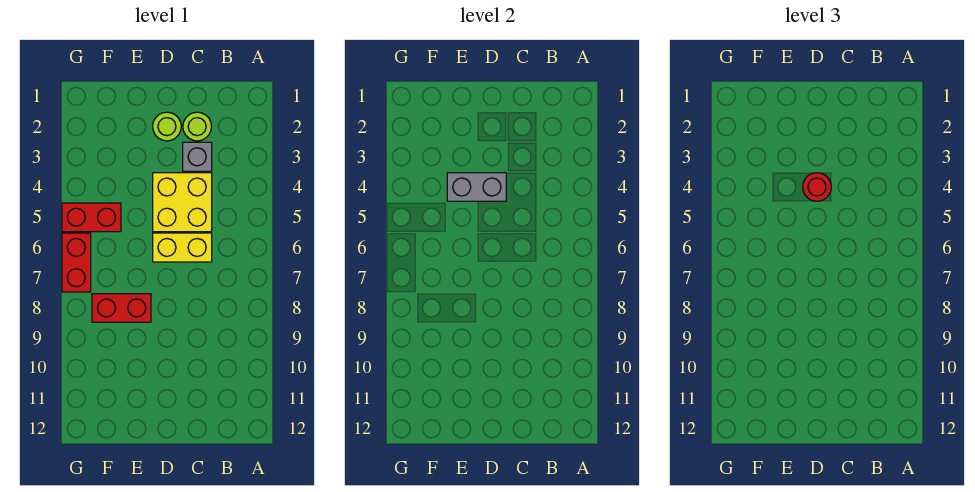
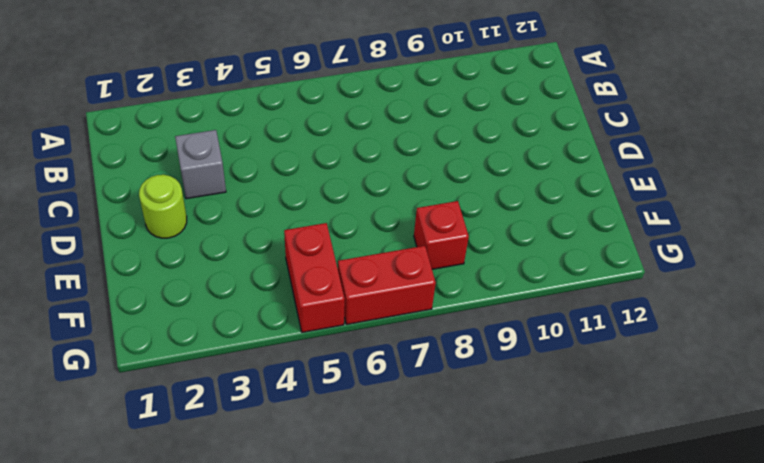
red brick F8 level 1 -> red brick E8:F8 level 1
none -> lime round brick C2 level 1
none -> yellow brick C4:D5 level 1

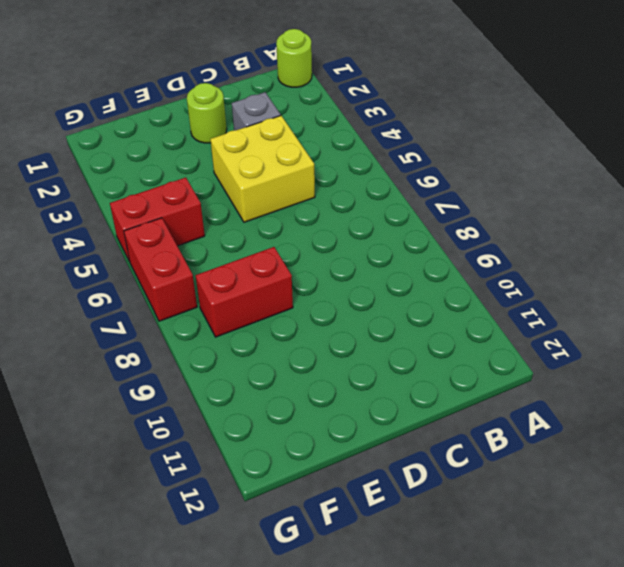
lime round brick A1 level 1 -> lime round brick C2 level 1
none -> yellow brick C6:D6 level 1
none -> grey brick D4:E4 level 2

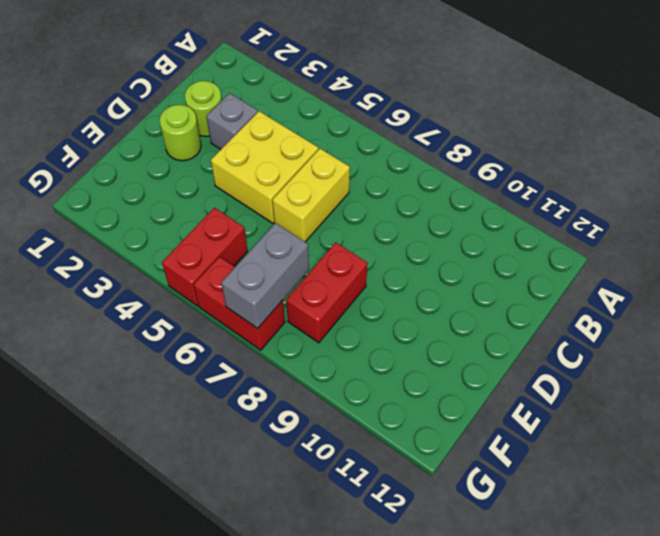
grey brick F7:G7 level 2 -> grey brick D4:E4 level 2
none -> red round brick D4 level 3

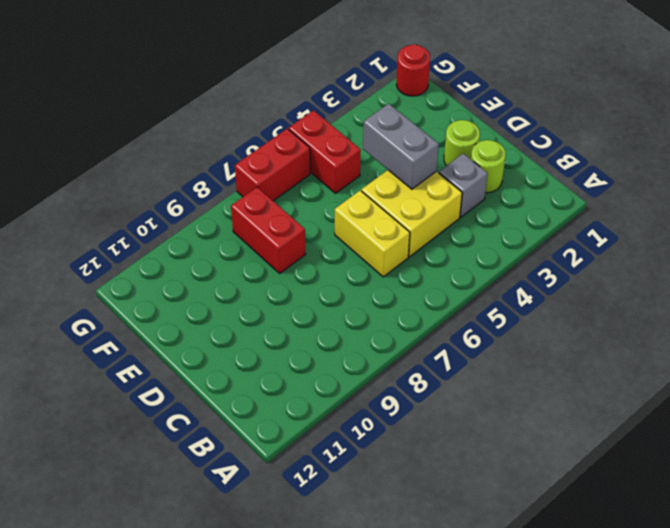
red round brick G1 level 1 -> red round brick D4 level 3

